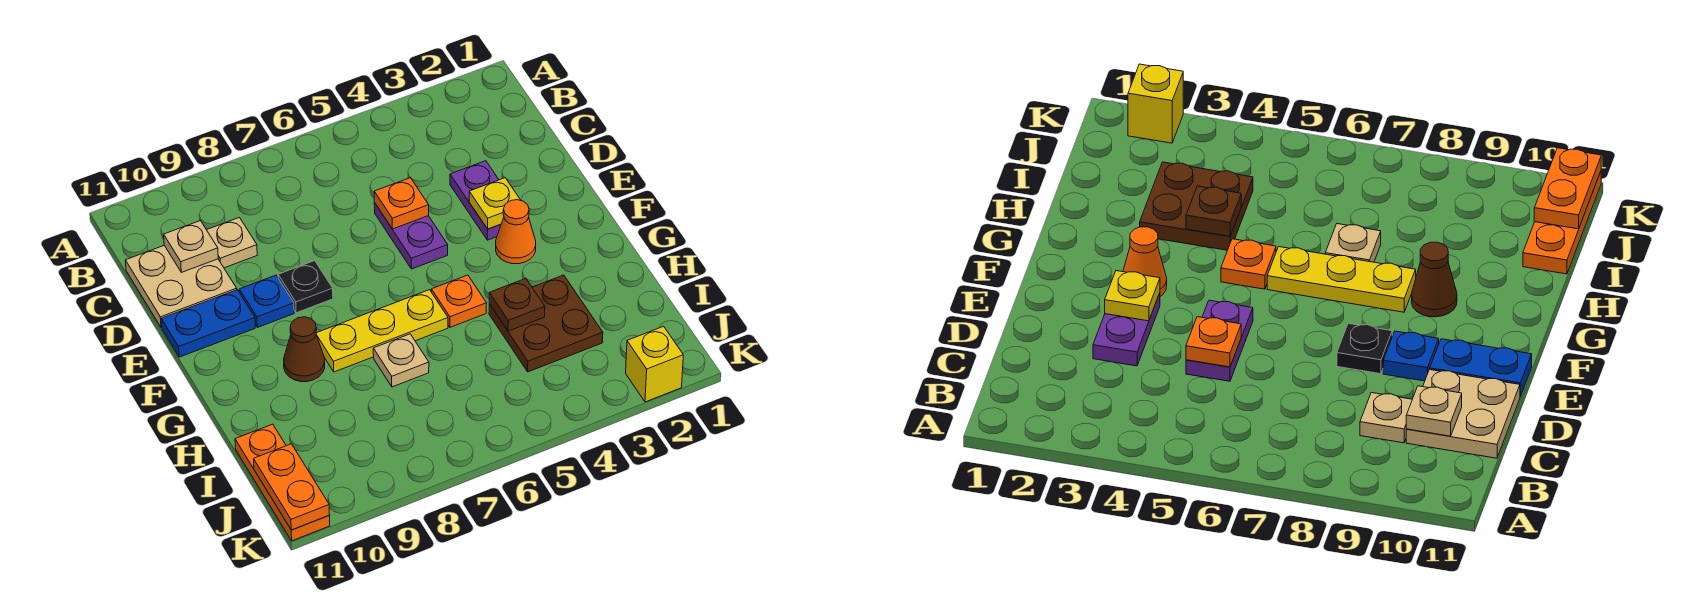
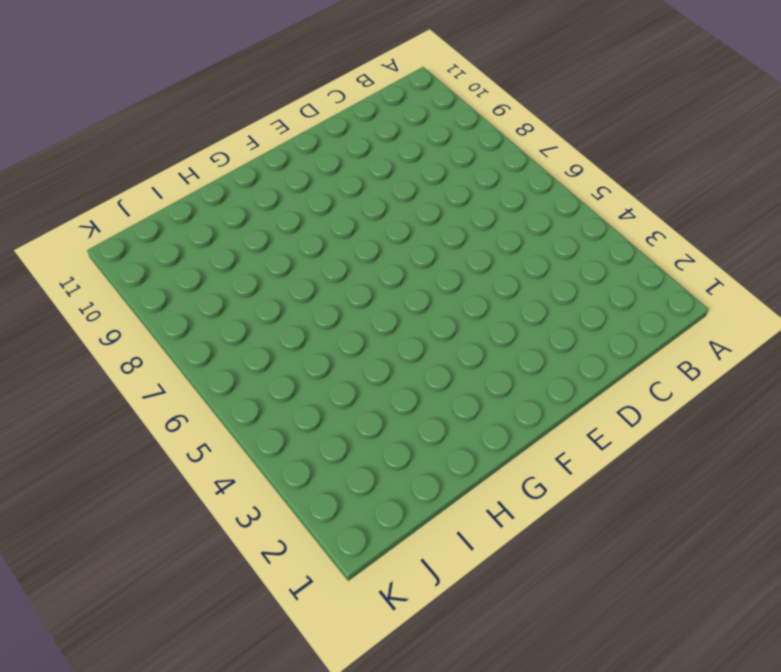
none -> tan plate C9 level 1
none -> tan plate C10:D11 level 1
none -> purple plate D3:E3 level 1

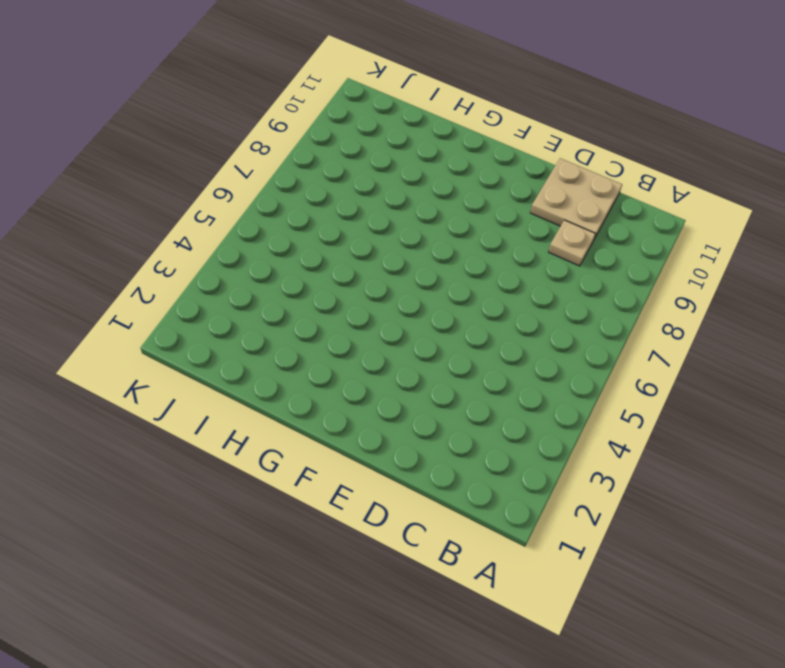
none -> purple plate D3:E3 level 1
none -> purple plate D5:E5 level 1
none -> black plate E8 level 1

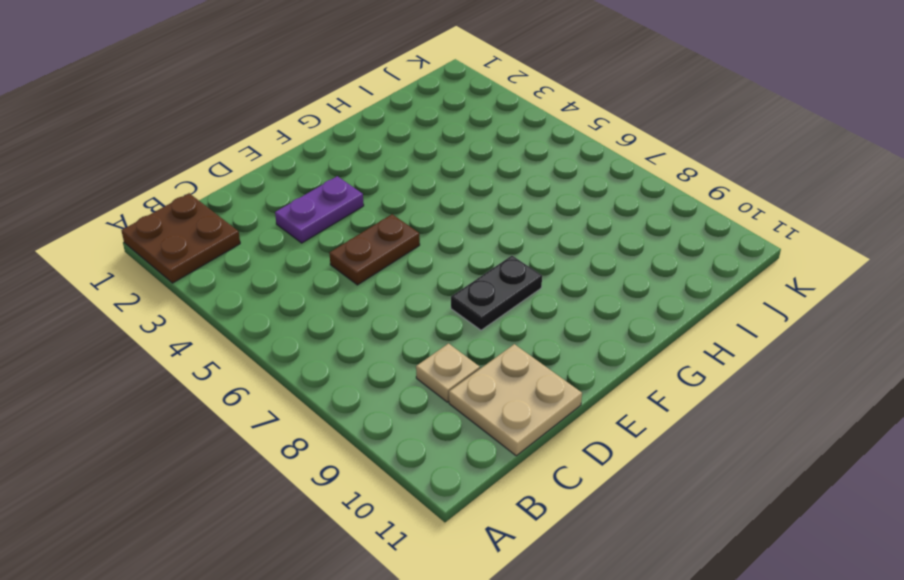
brown plate A1:B2 level 1 -> brown plate H3:I4 level 1
brown plate D5:E5 level 1 -> purple plate D5:E5 level 1
black plate E8:F8 level 1 -> black plate E8 level 1
none -> blue plate E9 level 1
none -> blue plate E10:E11 level 1
none -> orange cone F3 level 1

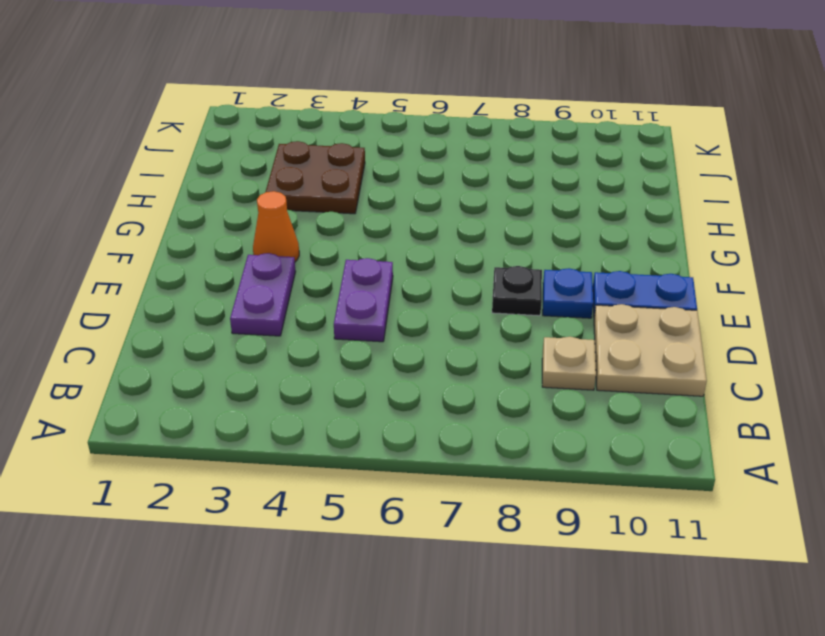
none -> orange plate G5 level 1
none -> yellow plate G6:G8 level 1
none -> brown cone G9 level 1

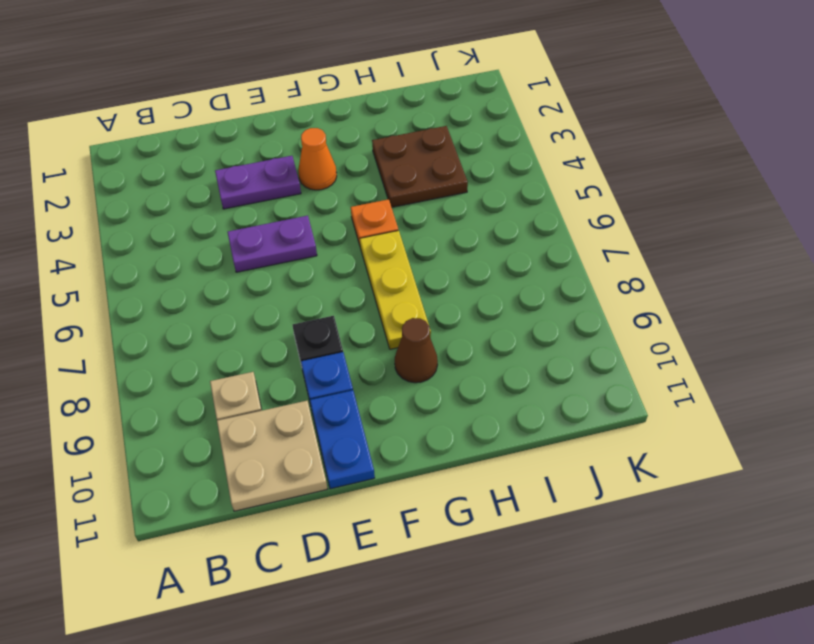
none -> tan plate H7 level 1
none -> orange plate I11:K11 level 1
none -> yellow brick K2 level 1

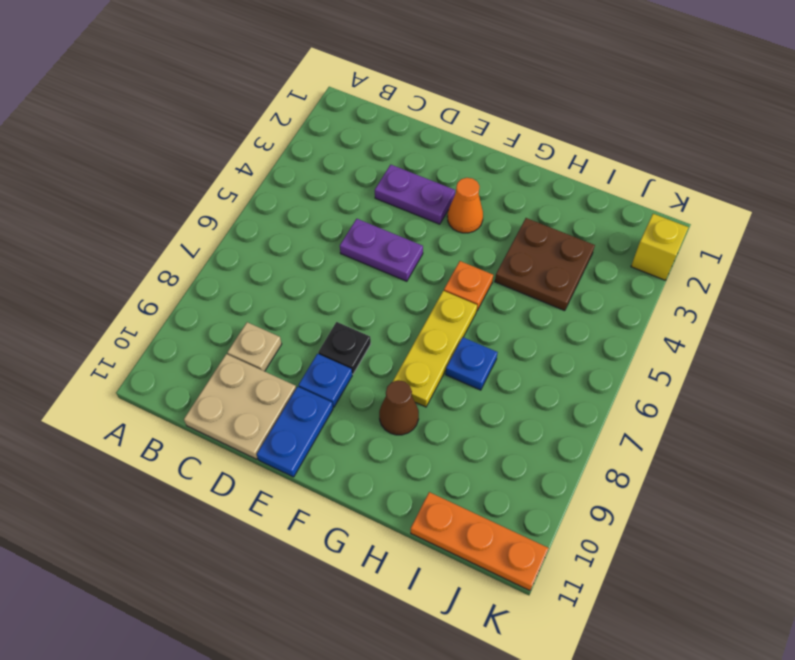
blue plate H7 level 1 -> tan plate H7 level 1
none -> tan plate C10 level 2
none -> orange plate D5 level 2
none -> yellow plate E3 level 2

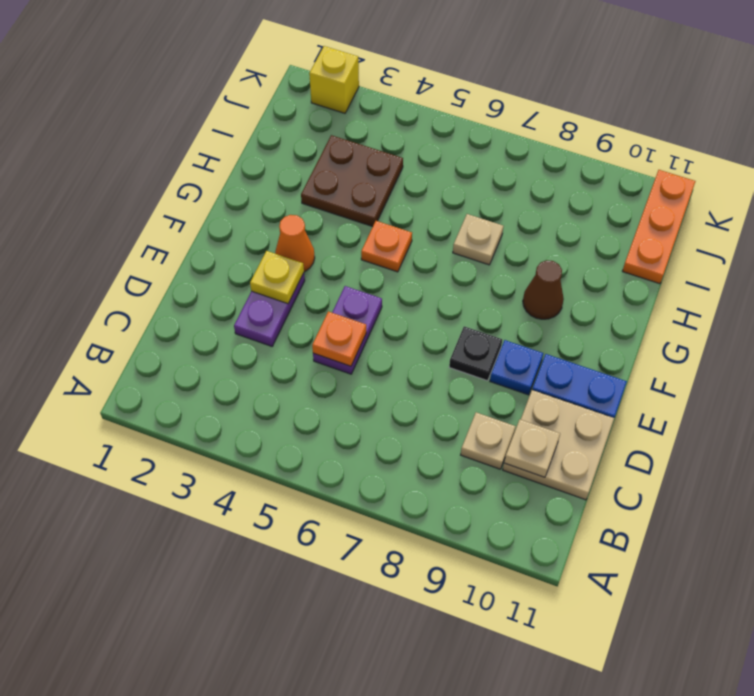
none -> yellow plate G6:G8 level 1
none -> brown plate H4 level 2
none -> orange plate J11:K11 level 2

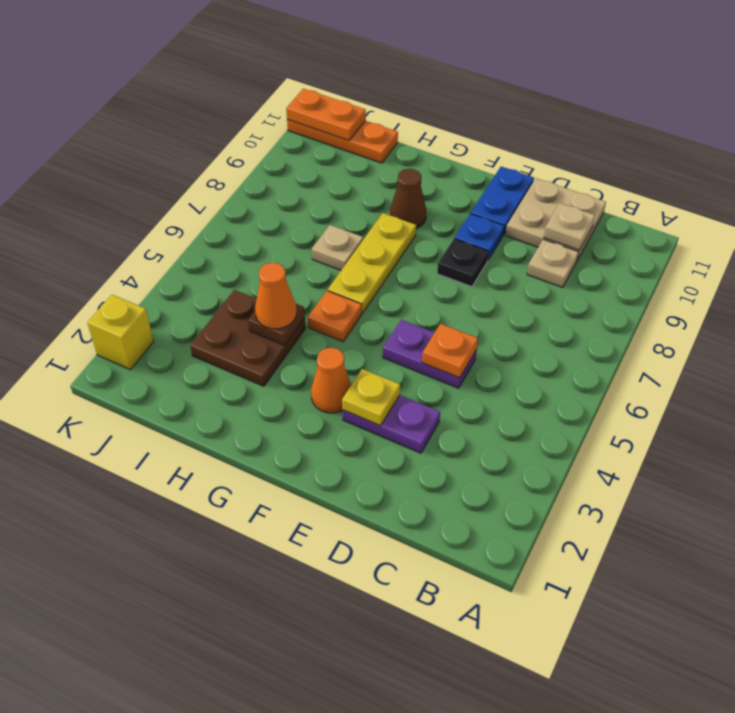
orange cone H4 level 3 -> none

